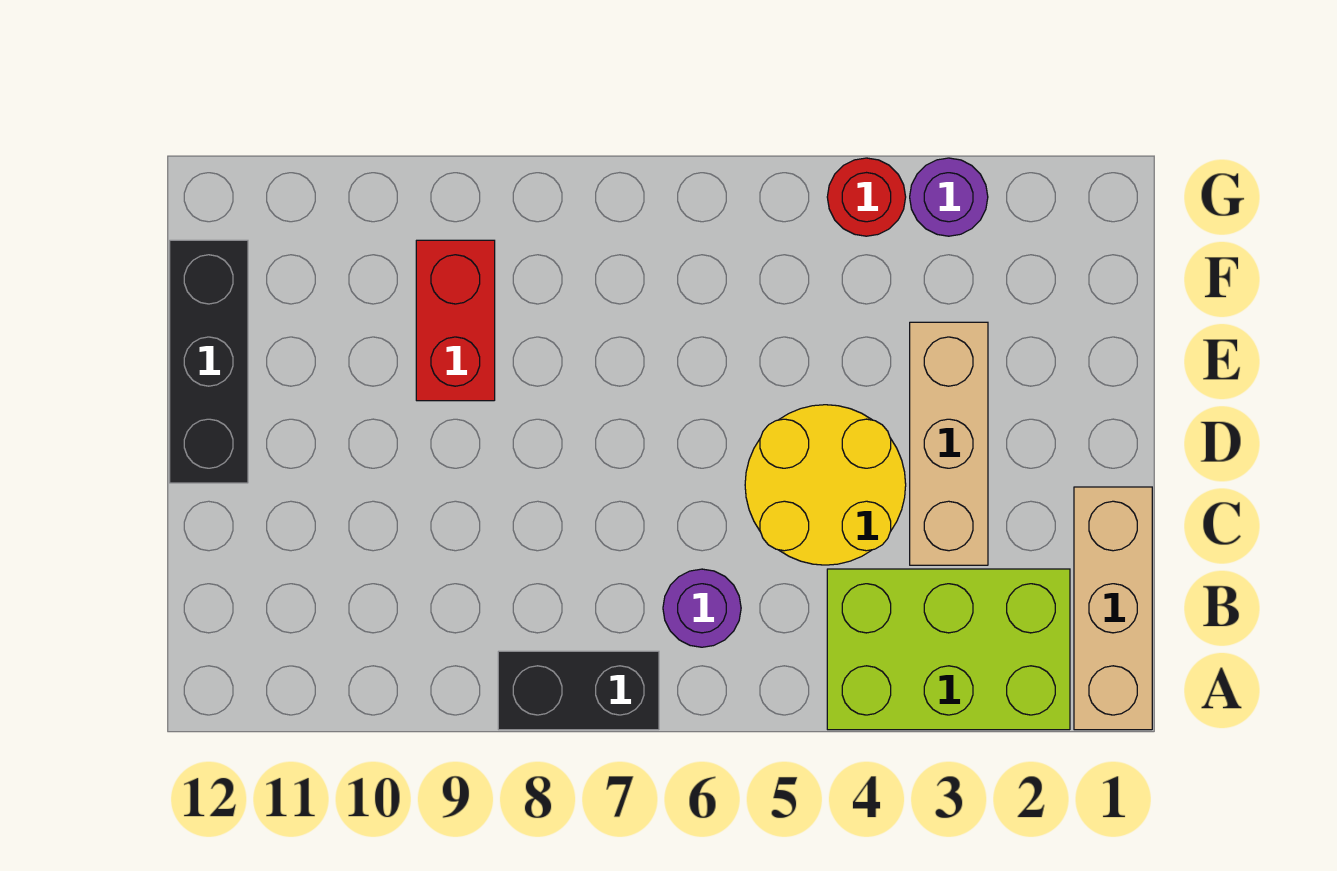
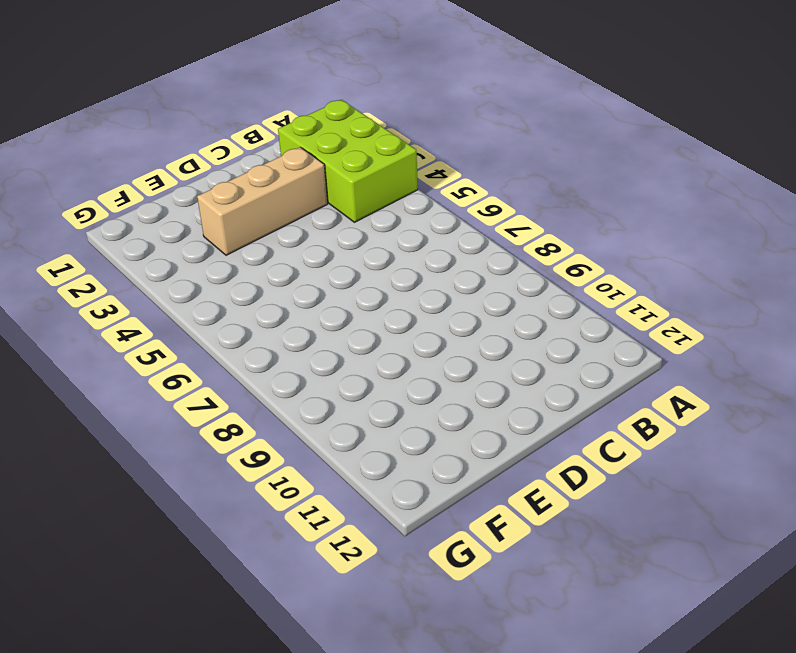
none -> tan brick A1:C1 level 1
none -> black brick A7:A8 level 1

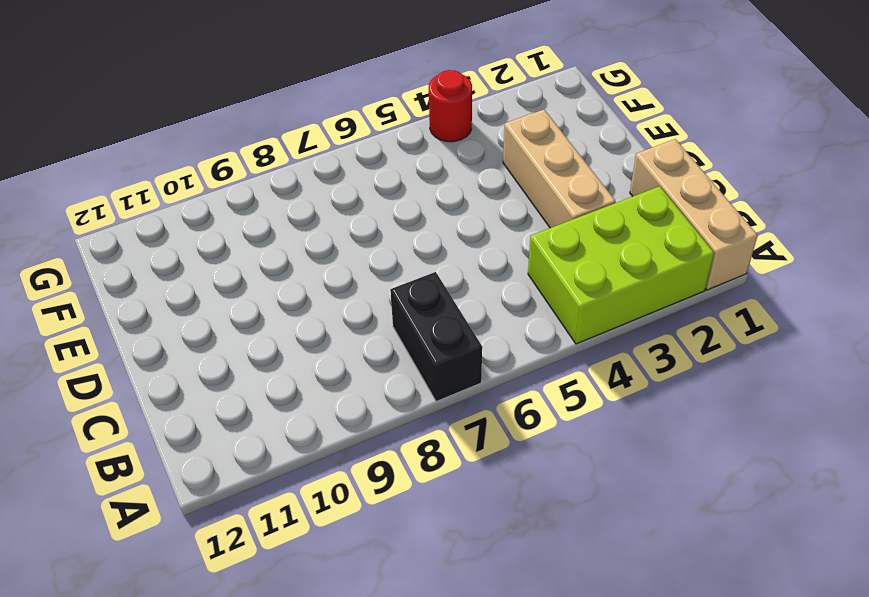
black brick A7:B7 level 1 -> black brick A7:A8 level 1
none -> purple round brick B6 level 1
none -> yellow round brick C4:D5 level 1

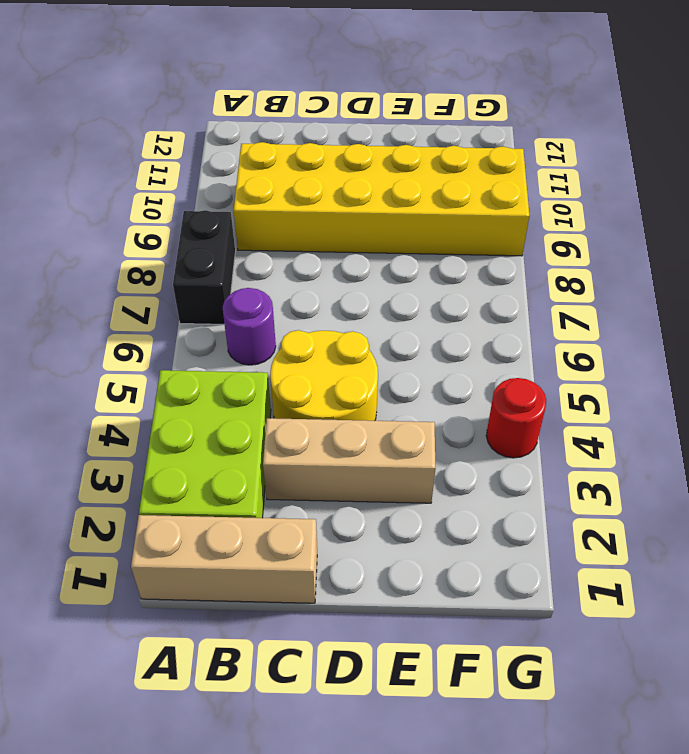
yellow brick B9:G10 level 1 -> red brick E9:F9 level 1
none -> black brick D12:F12 level 1
none -> purple round brick G3 level 1

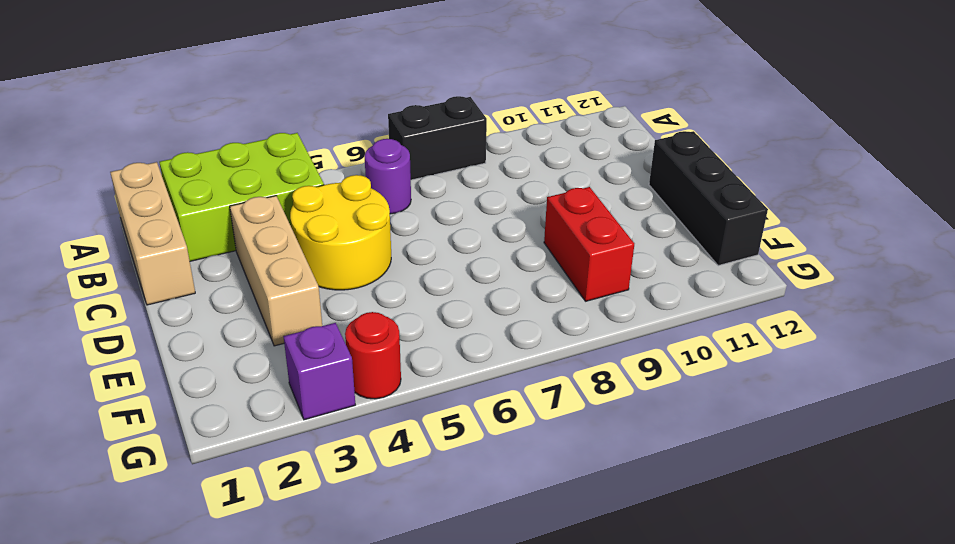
purple brick G3 level 1 -> purple round brick G3 level 1

